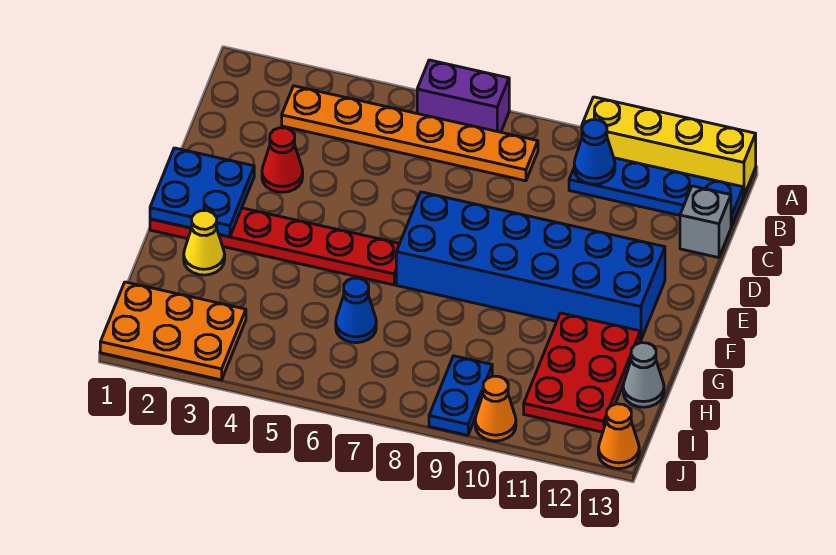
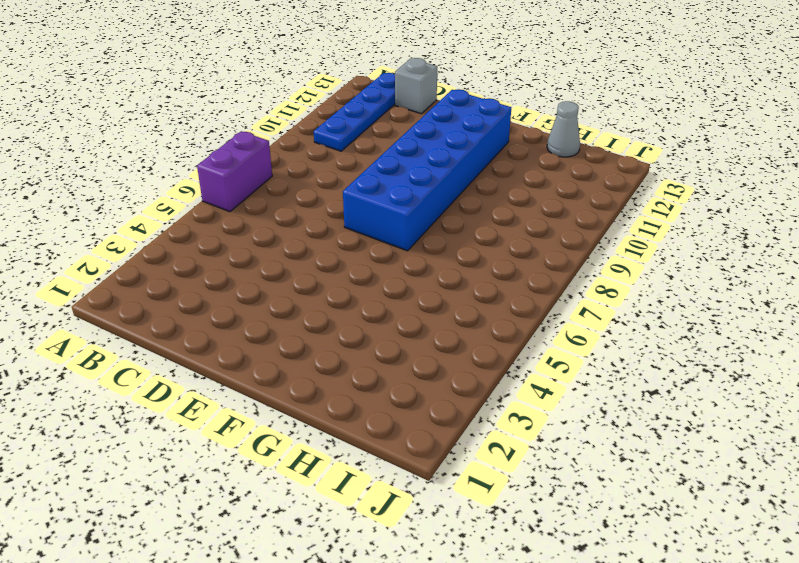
none -> yellow brick A10:A13 level 1
none -> orange plate B3:B8 level 1
none -> red cone D3 level 1

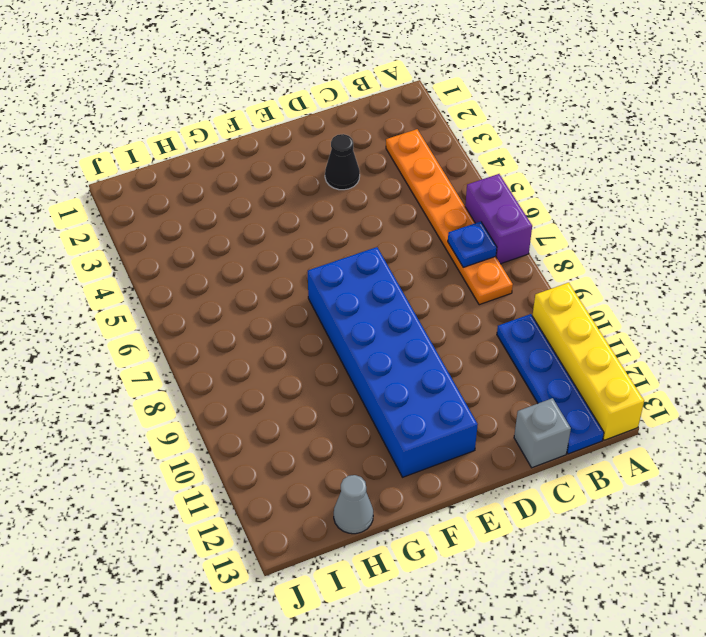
blue plate B7 level 2 -> none
black cone D3 level 1 -> red cone D3 level 1
none -> red plate F1:F6 level 1
none -> yellow cone G2 level 1
none -> red plate G11:I12 level 1

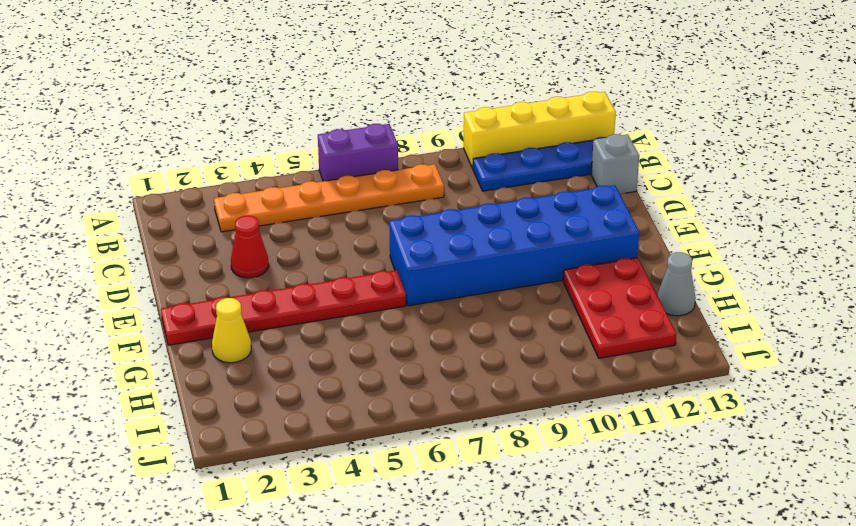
none -> blue cone H6 level 1
none -> orange plate I1:J3 level 1
none -> blue plate I9:J9 level 1

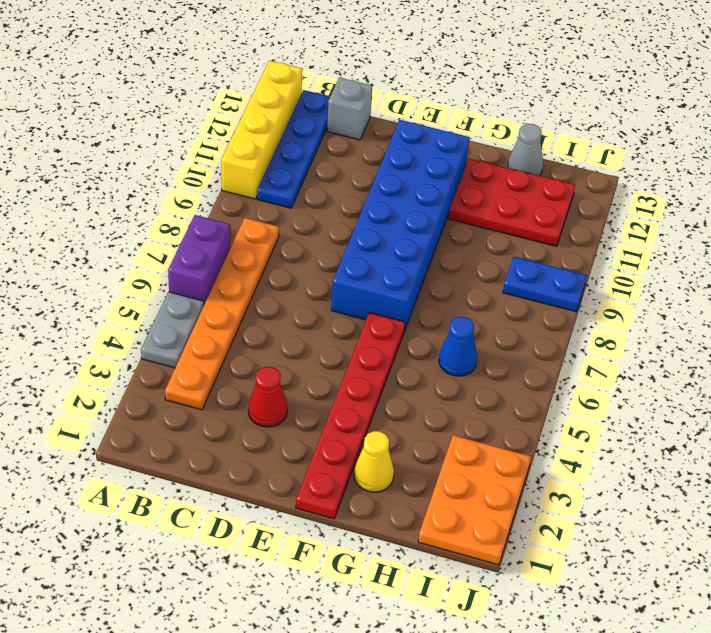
grey plate A4:A5 level 1 -> none
none -> orange cone J10 level 1
none -> orange cone J13 level 1
none -> blue cone B10 level 2

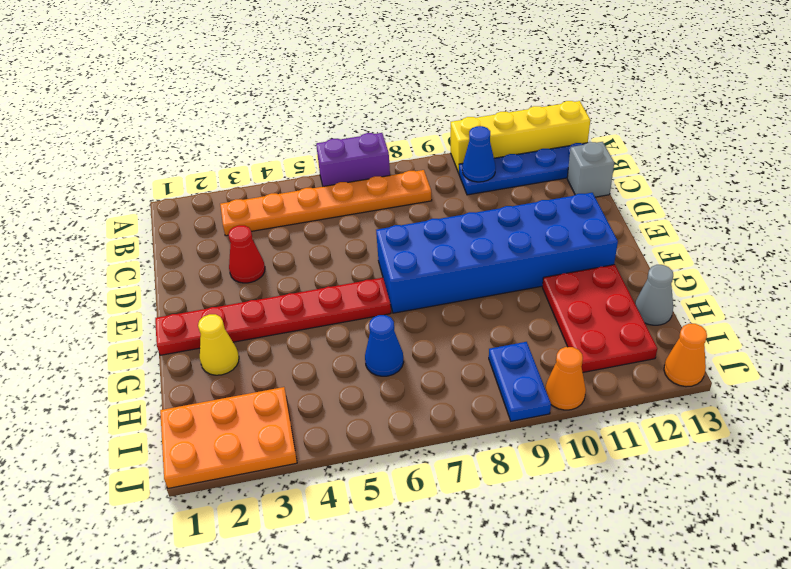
none -> blue plate E1:F2 level 2

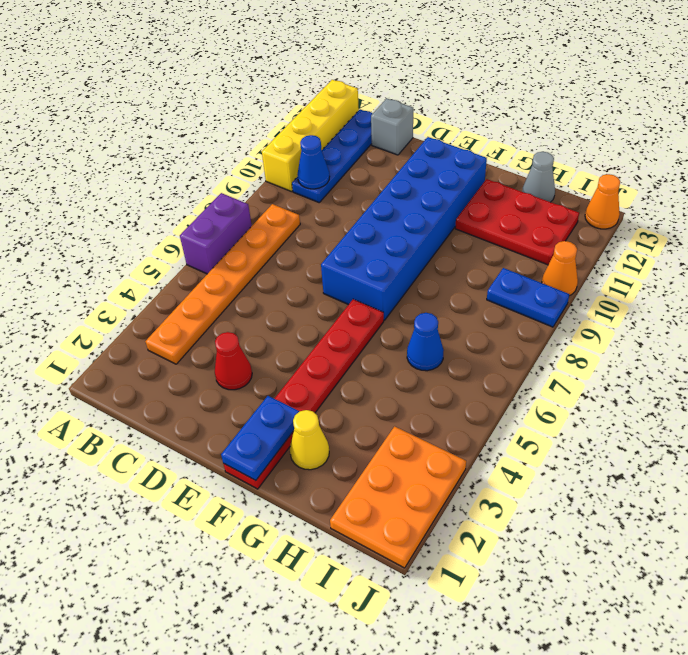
blue plate F1:F2 level 2 -> blue plate E1:F2 level 2

